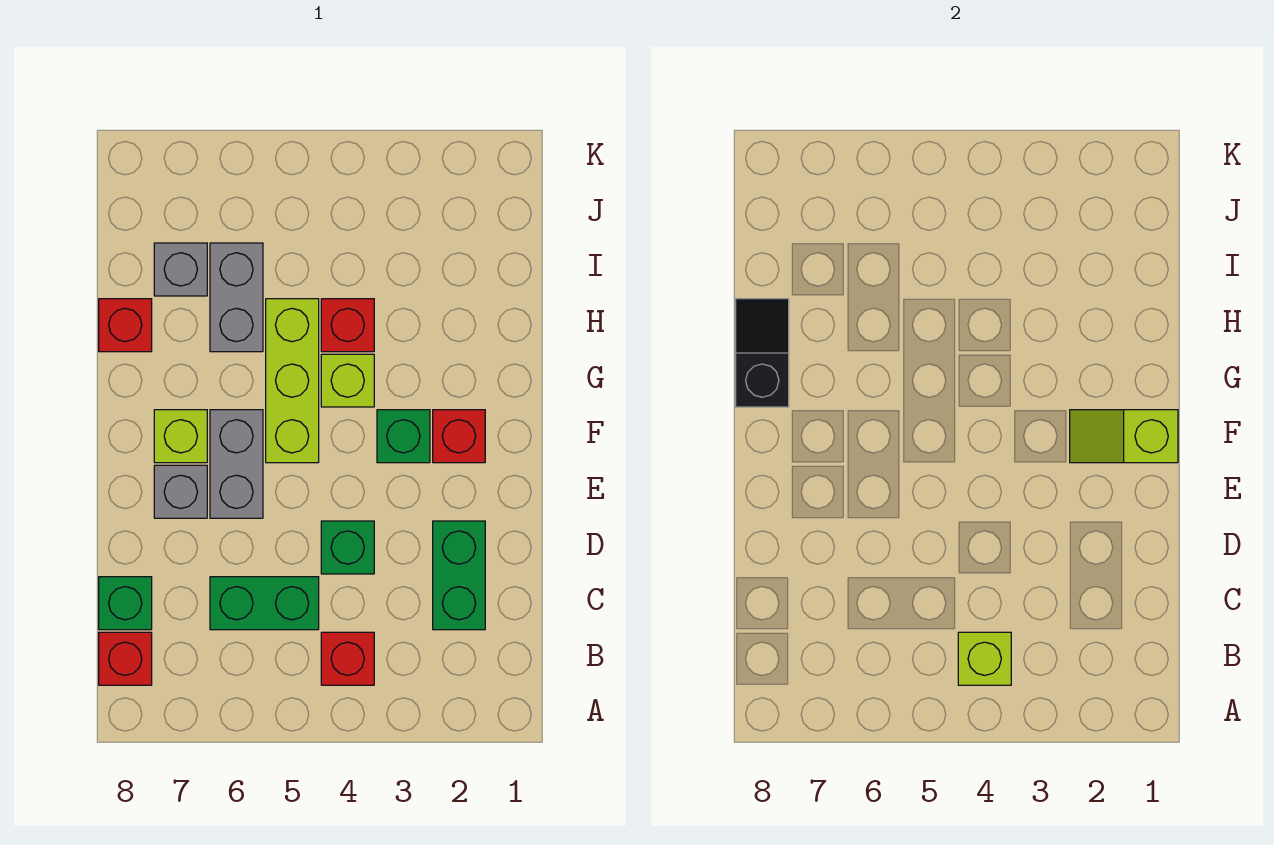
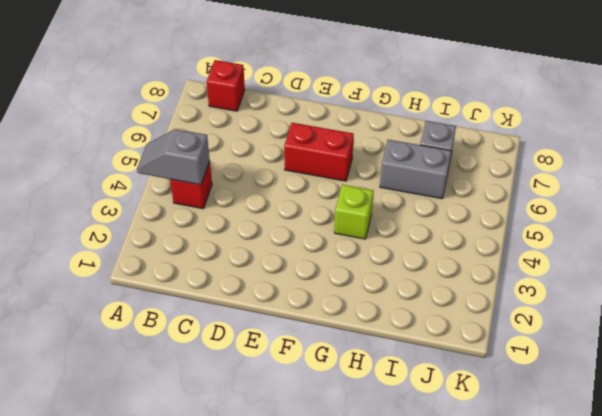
grey slope A4:B4 level 2 top B -> lime brick B4 level 2
red brick E6:F6 level 1 -> grey brick E6:F6 level 1
none -> green brick C2:D2 level 1
none -> green brick C5:C6 level 1
none -> green brick C8 level 1

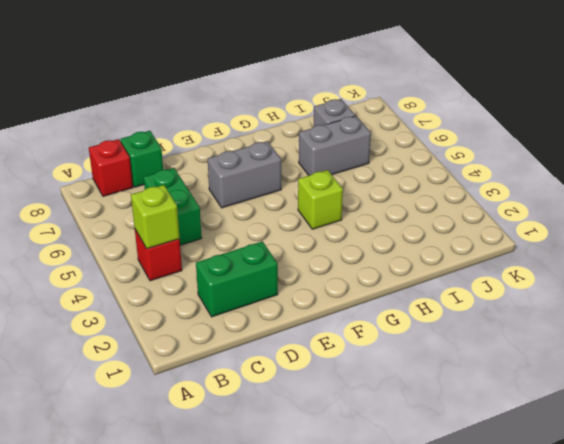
none -> green brick D4 level 1
none -> grey brick E7 level 1
none -> red brick F2 level 1

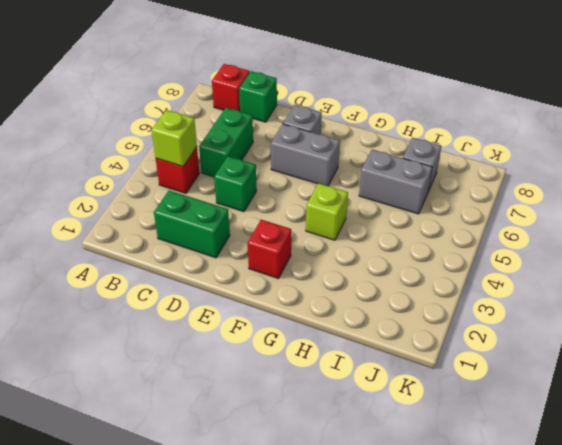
none -> green brick F3 level 1
none -> lime brick F5:H5 level 1
none -> lime brick F7 level 1

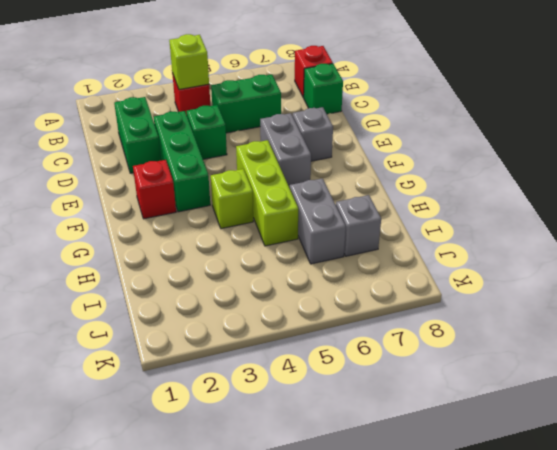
green brick D3:F3 level 1 -> green brick F3 level 1
none -> lime brick F7 level 1
none -> red brick H4 level 1
none -> red brick H8 level 1

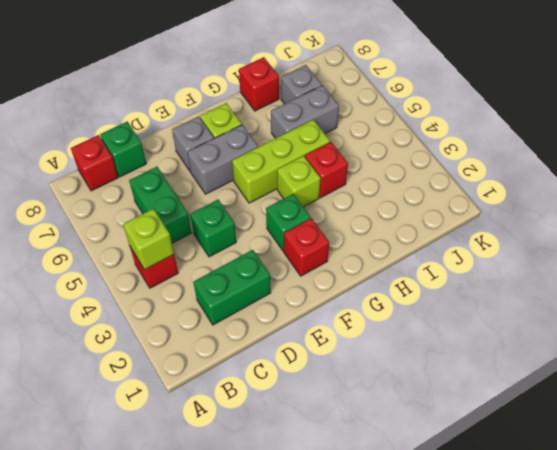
none -> lime slope F1:F2 level 2 top 1
none -> black slope G8:H8 level 2 top G

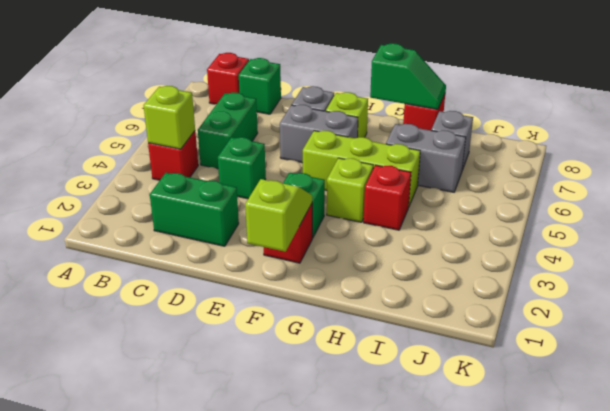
green slope G8:H8 level 2 top G -> black slope G8:H8 level 2 top G

